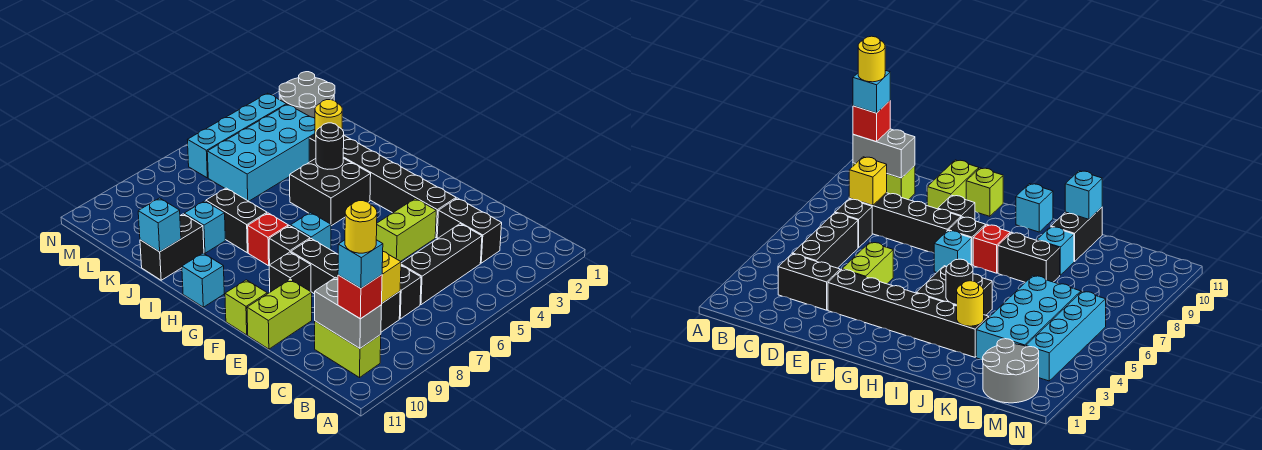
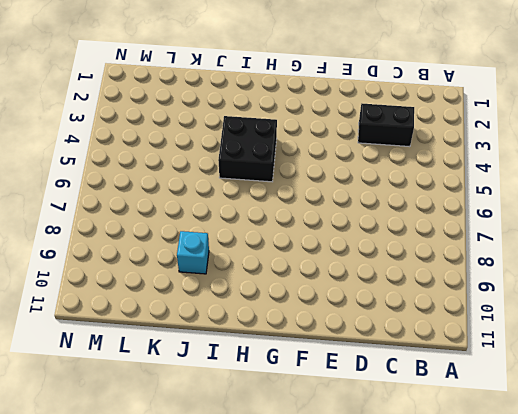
none -> lime brick B10:C10 level 1
none -> black brick C4:C6 level 1
none -> black brick C7 level 1

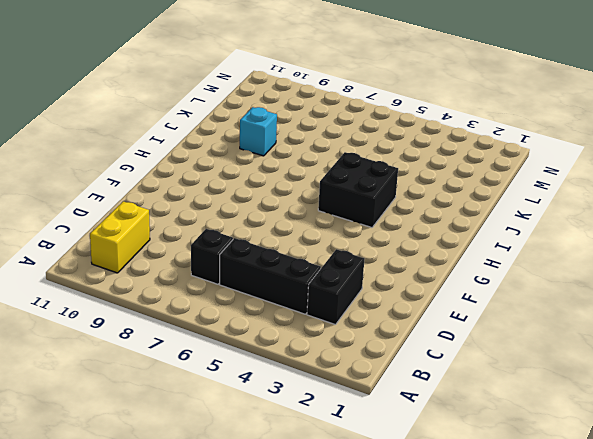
yellow brick B10:C10 level 1 -> lime brick B10:C10 level 1
none -> black brick C8:F8 level 1
none -> black brick E3:J3 level 1
none -> lime brick E4:E5 level 1

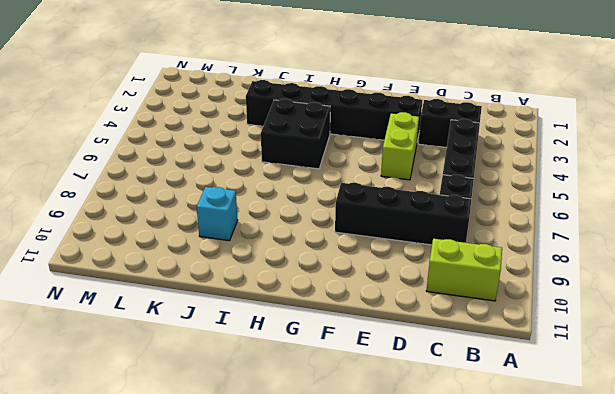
none -> lime brick E10:E11 level 1
none -> black brick F9 level 1
none -> lime brick F11 level 1

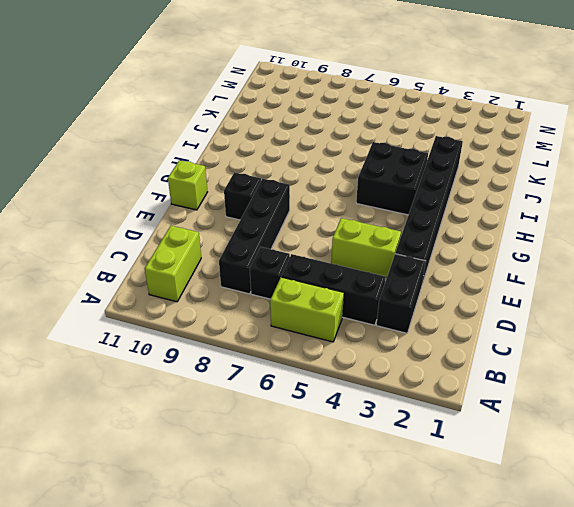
lime brick B5:B6 level 1 -> lime brick E10:E11 level 1
none -> cyan brick G7 level 1
none -> black brick G8 level 1
none -> red brick H8 level 1

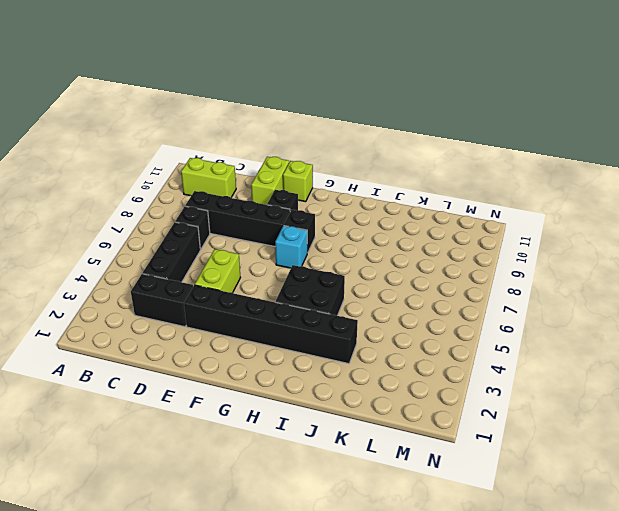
none -> red brick H8 level 1
none -> cyan brick H11 level 1
none -> black brick I8:J8 level 1

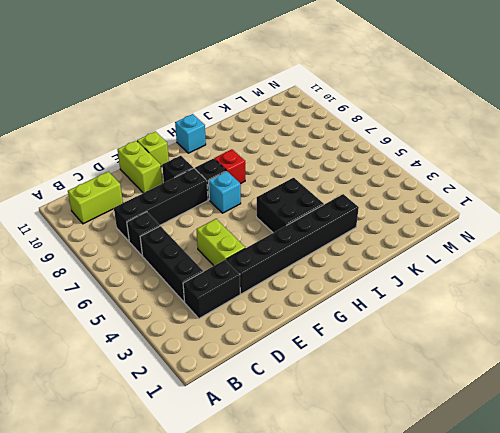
none -> black brick I8:J8 level 1
none -> cyan brick J9 level 1
none -> black brick J10:J11 level 1

